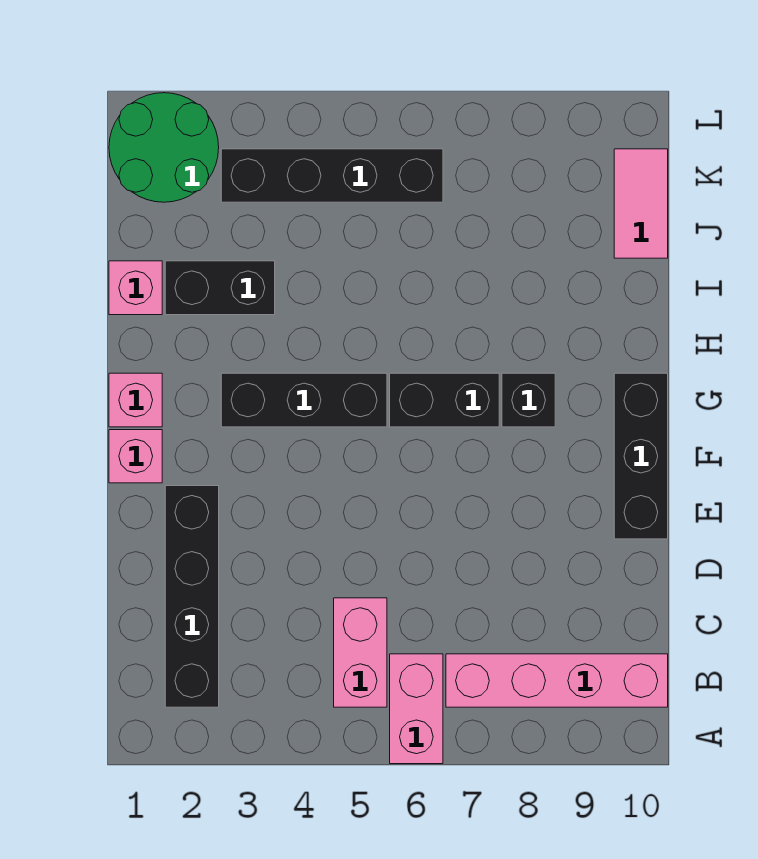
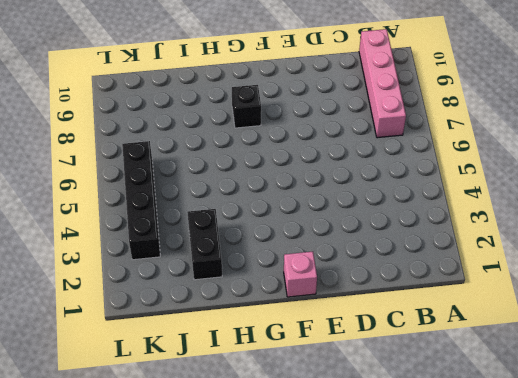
none -> pink brick A6:B6 level 1
none -> black brick B2:E2 level 1
none -> pink brick B5:C5 level 1

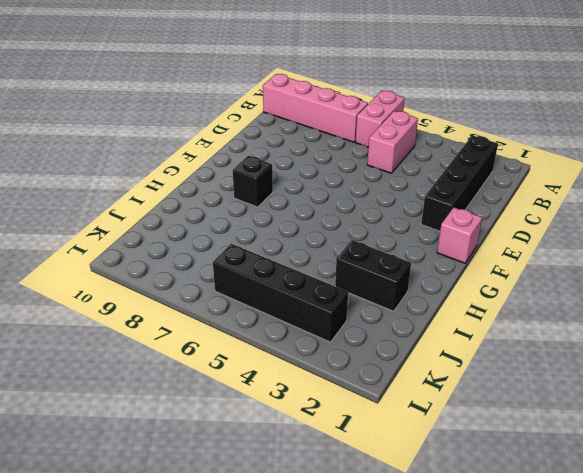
none -> black brick E10:G10 level 1
none -> pink brick G1 level 1
none -> black brick G3:G5 level 1

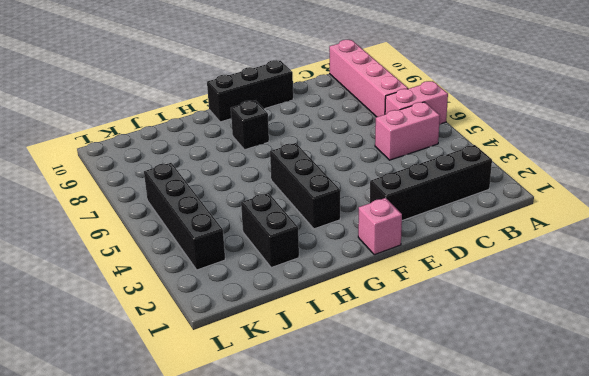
none -> pink brick G1 level 1
none -> black brick G6:G7 level 1
none -> pink brick I1 level 1

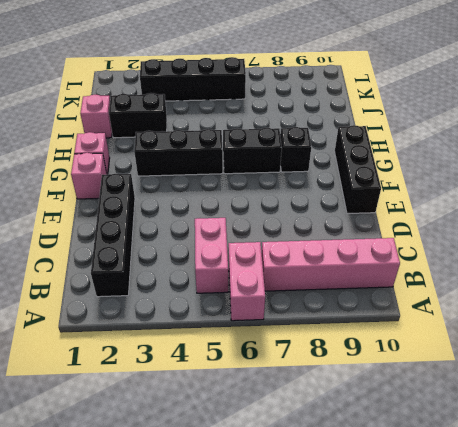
none -> pink tile J10:K10 level 1
none -> green round brick K1:L2 level 1

